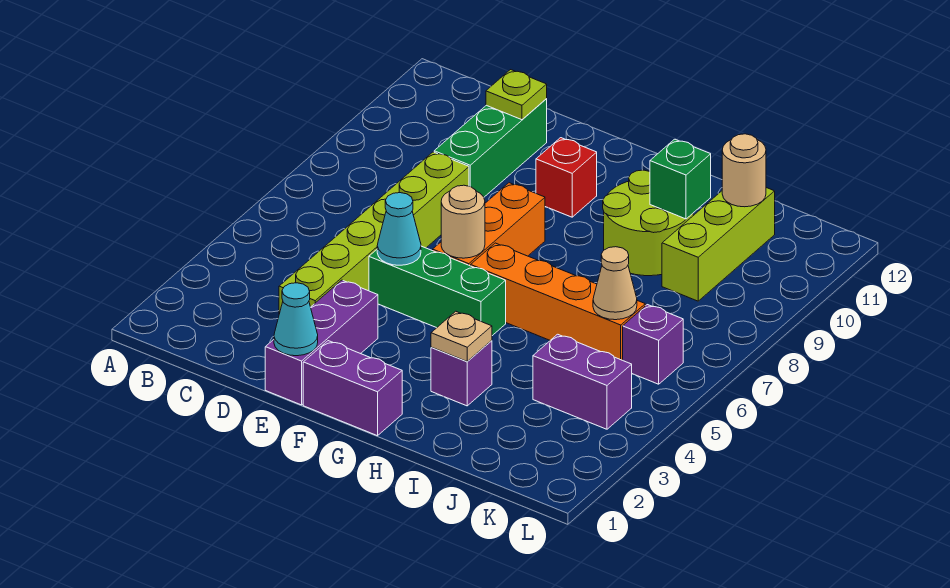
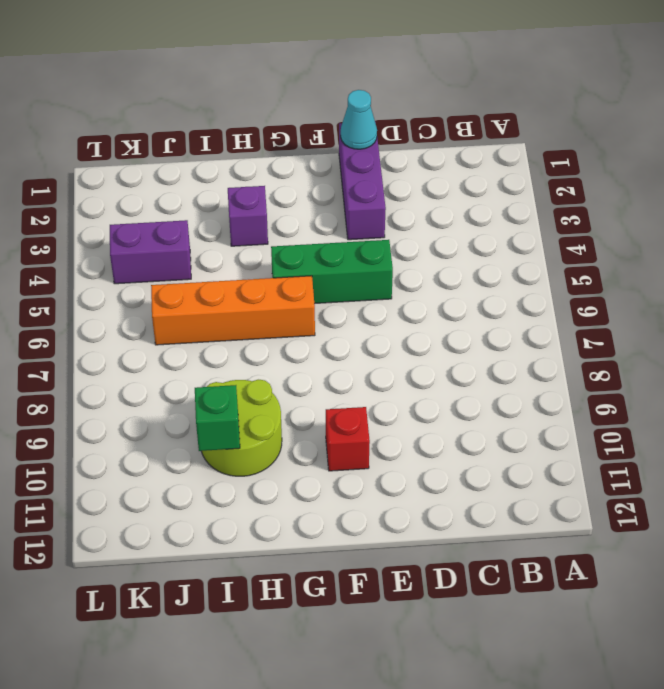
none -> lime brick D3:D8 level 1
none -> green brick D9:D11 level 1
none -> purple brick F1:G1 level 1

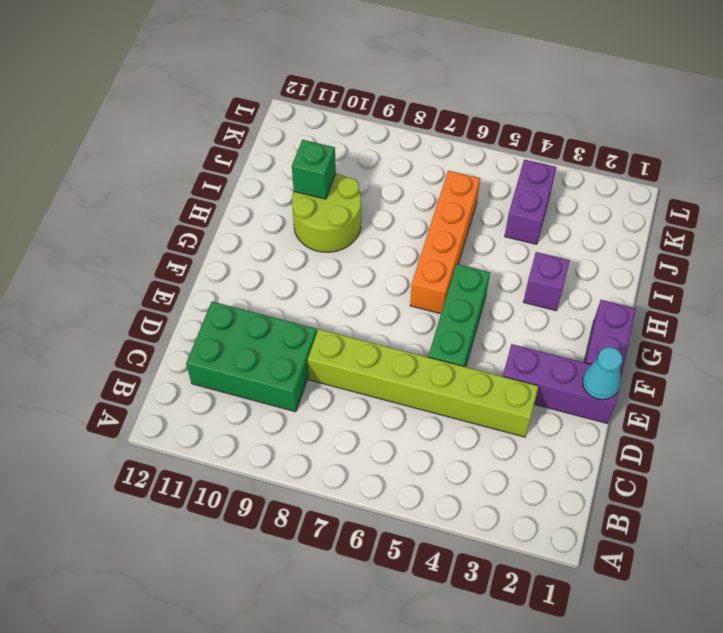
green brick C9:D11 level 1 -> green brick D9:D11 level 1
none -> orange brick F6:F8 level 1
none -> red brick F10 level 1
none -> lime brick J9:J11 level 1

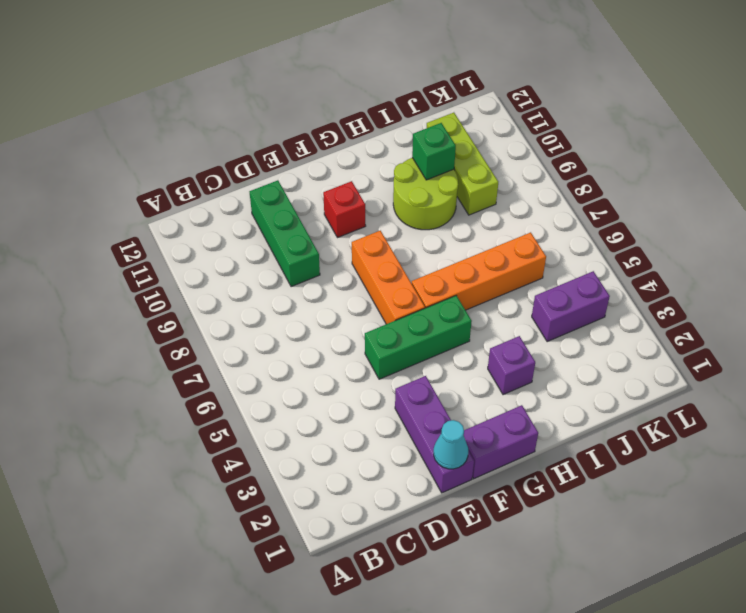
none -> lime brick D3:D8 level 1
none -> purple brick K6 level 1
none -> lime plate D11 level 2

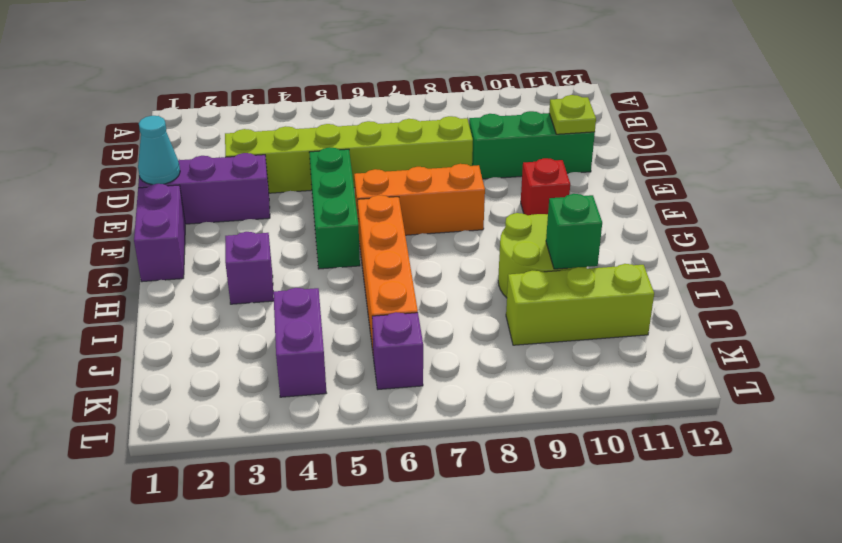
none -> cyan cone E5 level 2
none -> tan round brick F6 level 2
none -> tan plate H3 level 2

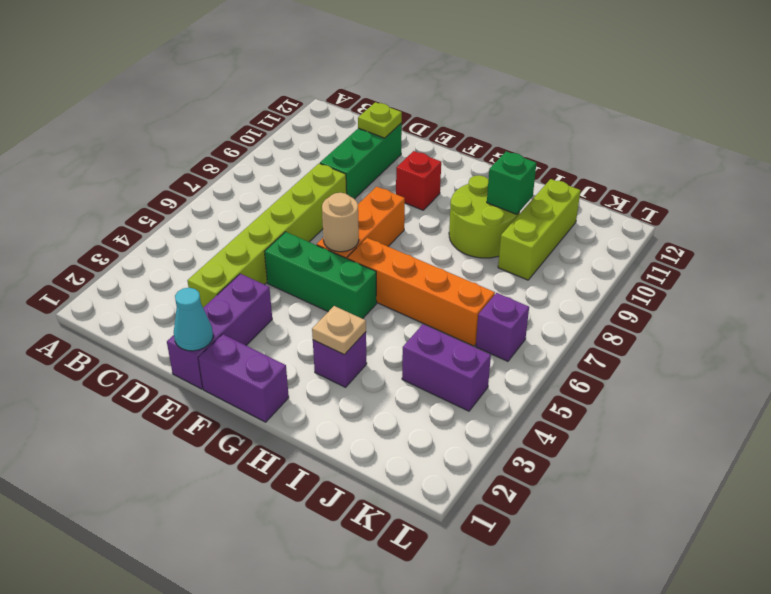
none -> cyan cone E5 level 2
none -> tan cone J6 level 2
none -> tan round brick J11 level 2

